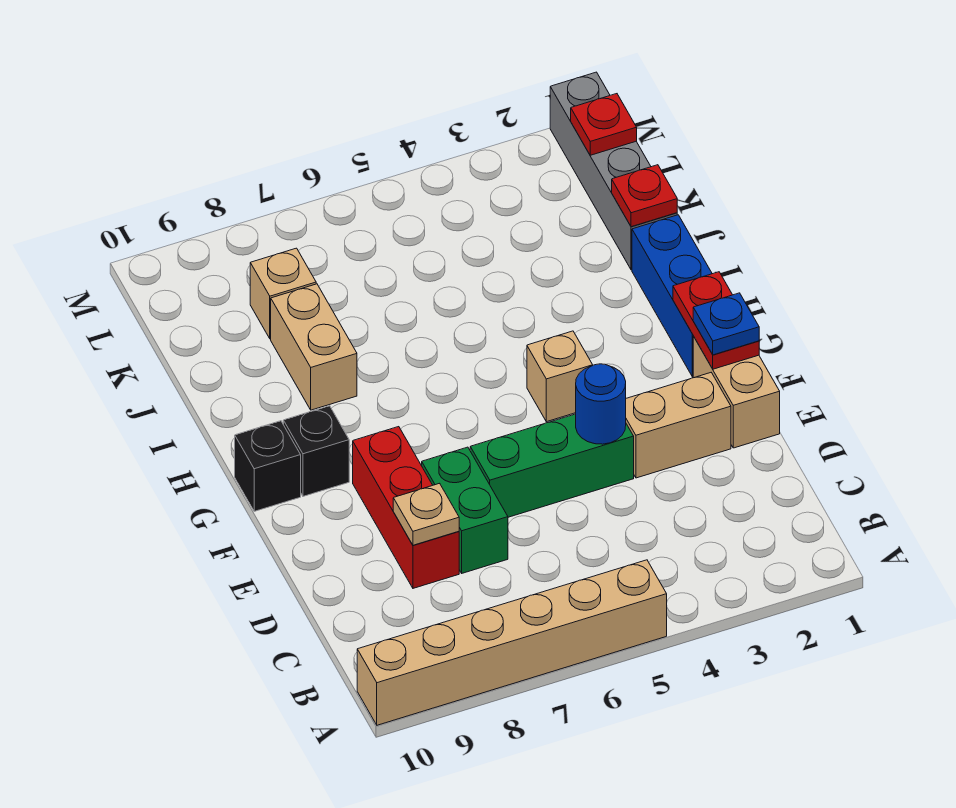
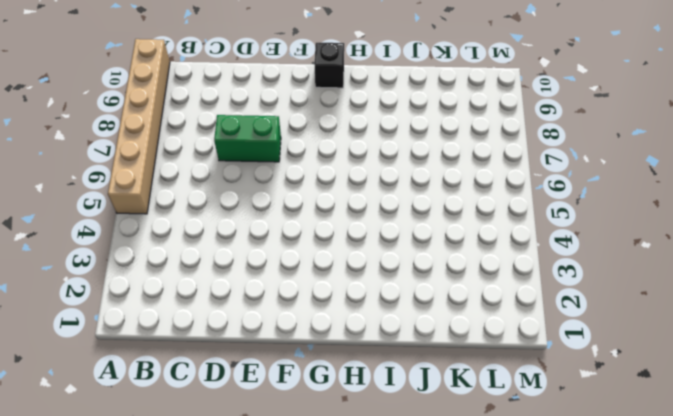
none -> red brick D8:F8 level 1
none -> tan brick E1:F1 level 1
none -> tan brick E2:E3 level 1

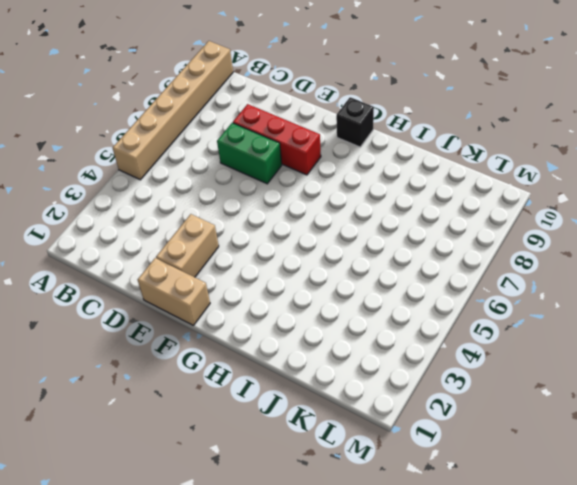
none -> green brick E4:E6 level 1
none -> blue brick G1:I1 level 1
none -> tan brick G4 level 1

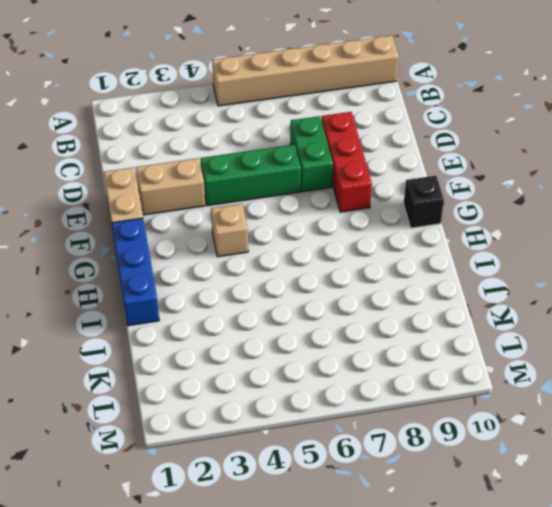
none -> black brick G9 level 1
none -> tan brick I8:J8 level 1
none -> grey brick J1:M1 level 1

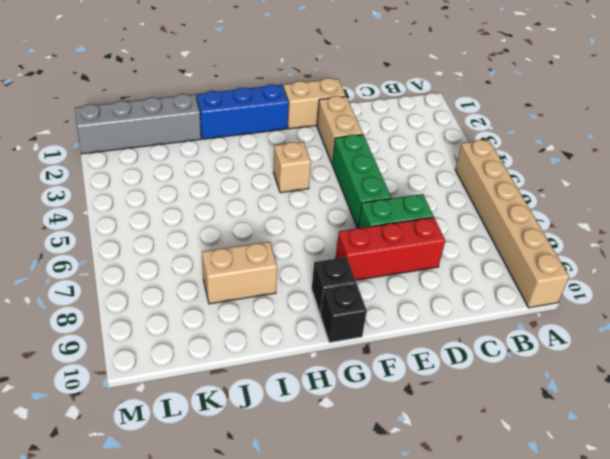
none -> tan brick K8 level 1
none -> tan plate D8 level 2
none -> blue round brick E4 level 2

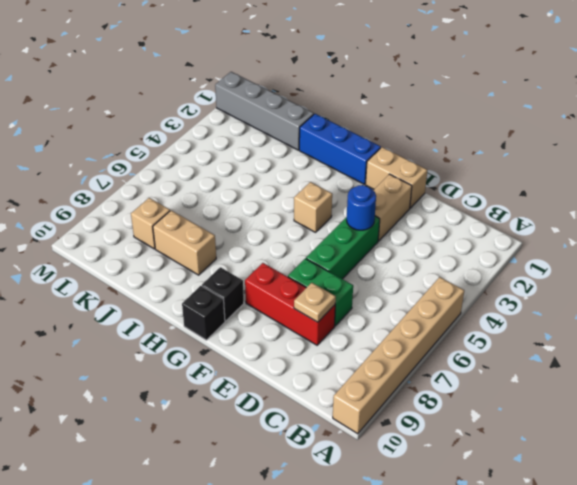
none -> red plate F1:G1 level 2
none -> red plate J1 level 2
none -> red plate L1 level 2

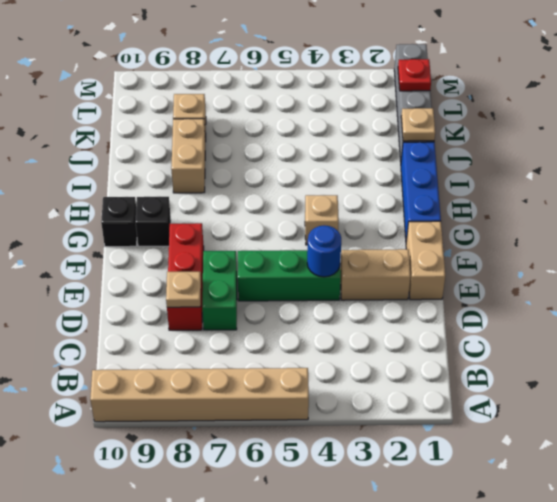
tan plate J1 level 2 -> red plate J1 level 2
none -> red plate F1:G1 level 2
none -> blue plate F1 level 3

